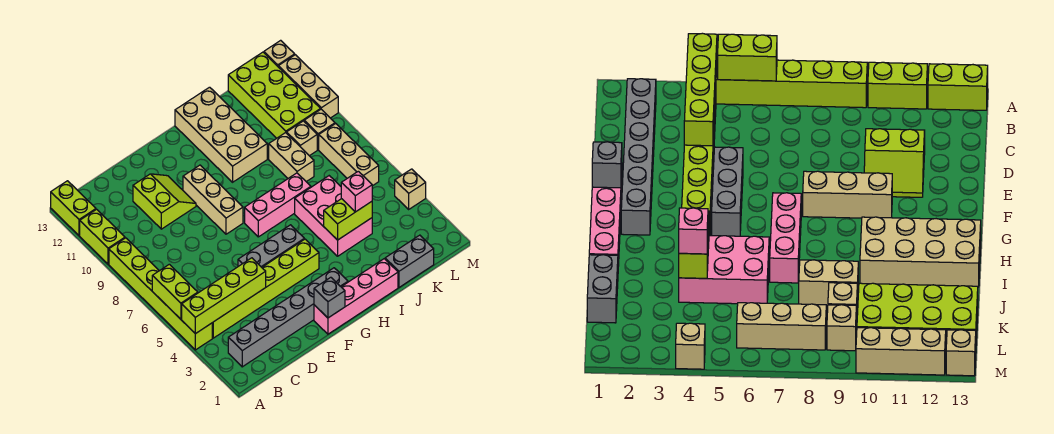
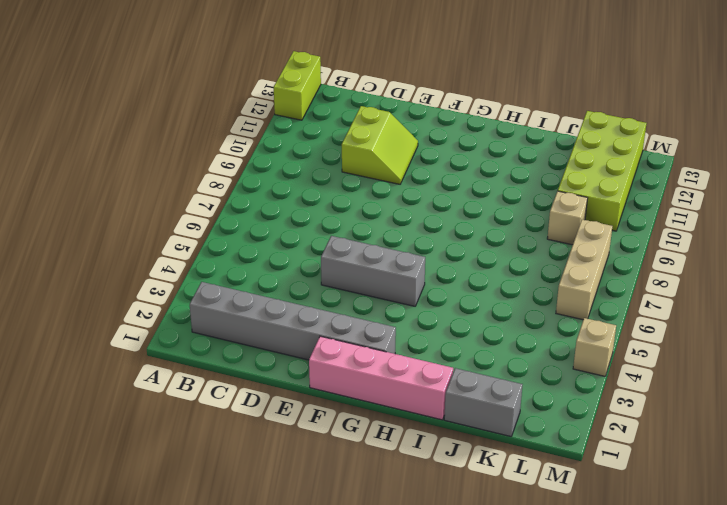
none -> lime brick A4:A9 level 1
none -> lime brick A10:A11 level 1
none -> lime brick B4:G4 level 1

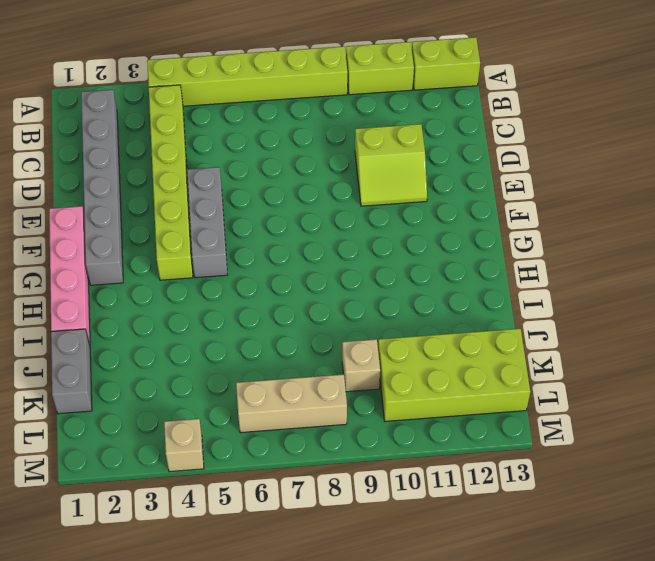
none -> tan brick F8:F10 level 1
none -> pink brick G7:I7 level 1
none -> tan brick H10:I13 level 1

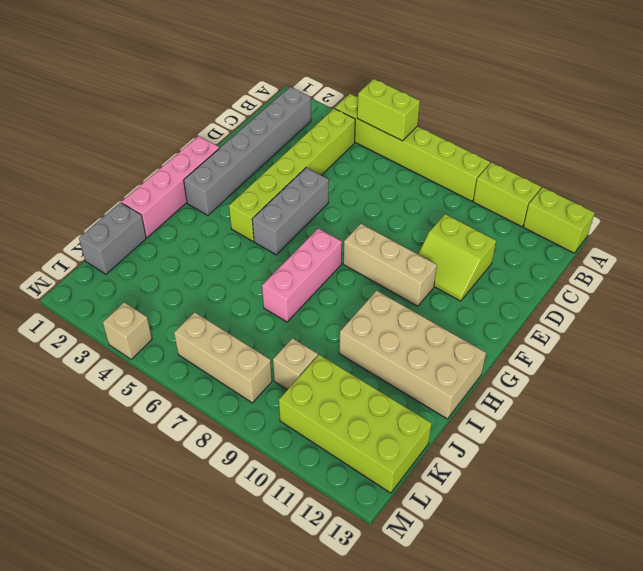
none -> pink brick I4:J6 level 1
none -> tan brick J8:J9 level 1
none -> tan brick L9 level 1

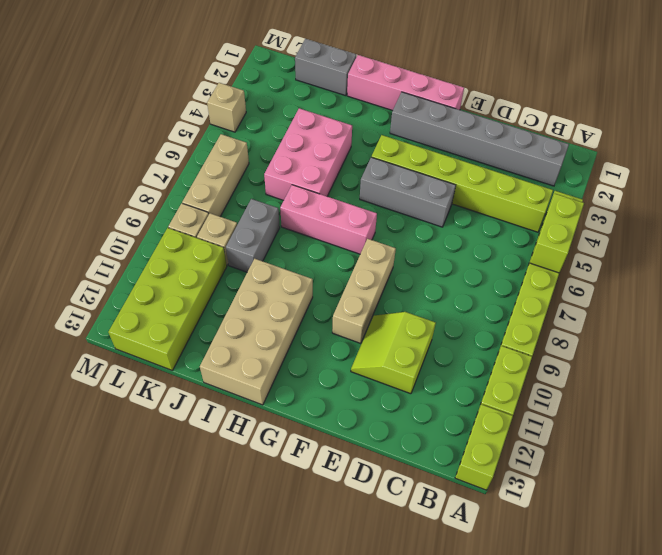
grey brick J8:J9 level 1 -> tan brick J8:J9 level 1
none -> tan brick M10:M12 level 1
none -> tan brick M13 level 1
none -> lime brick A4:D4 level 2

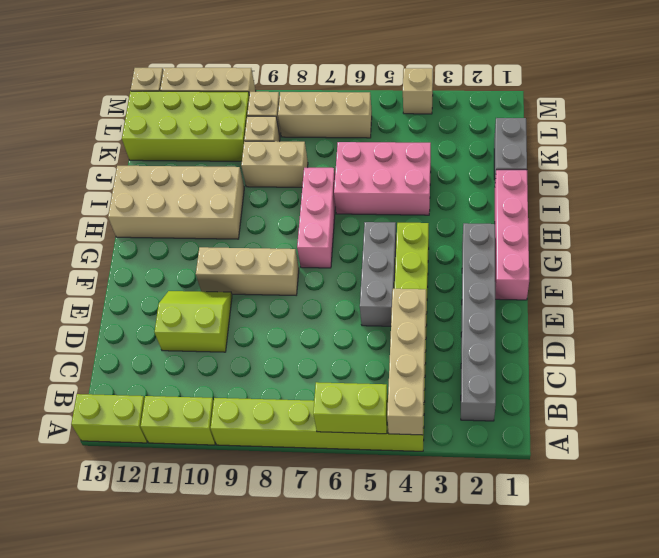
tan brick A4:D4 level 2 -> lime brick A4:D4 level 2
none -> grey brick F1 level 2
none -> lime brick I4:J4 level 2
none -> pink brick J4 level 3

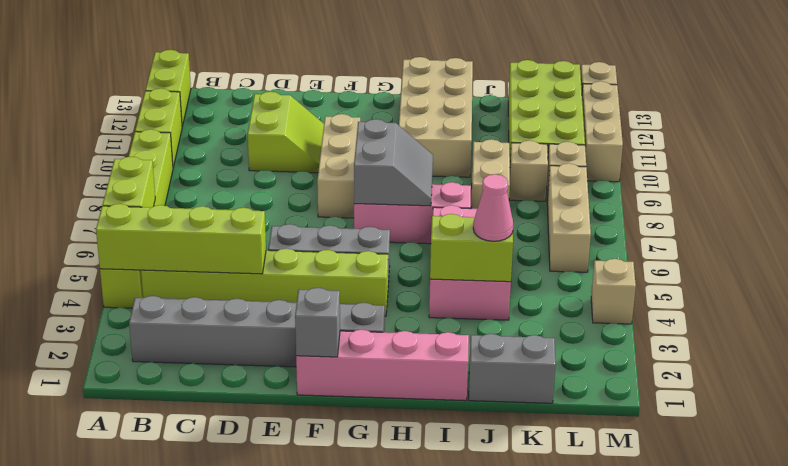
grey slope G7:H8 level 2 top G -> none
pink cone J4 level 3 -> pink brick J4 level 3

